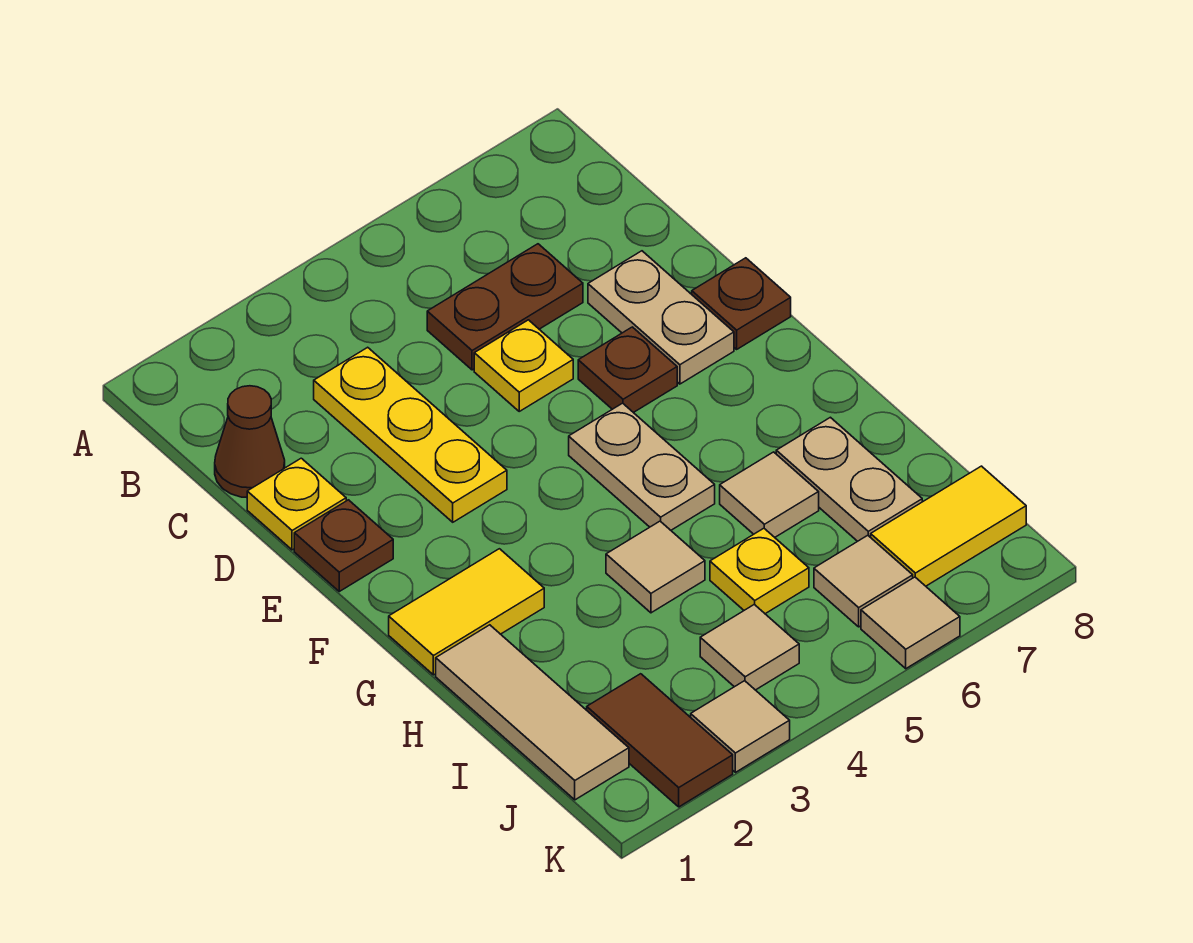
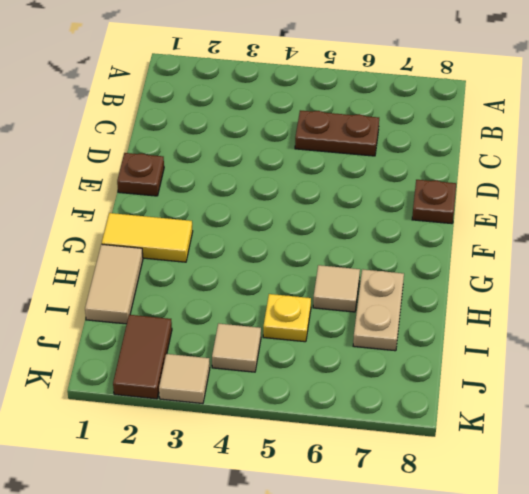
tan tile H1:I1 level 1 -> tan tile H1:J1 level 1
none -> brown cone C1 level 1
none -> yellow plate C3:E3 level 1
none -> yellow plate D1 level 1

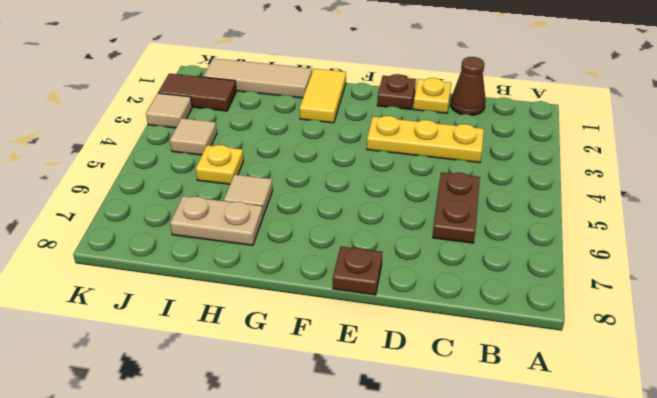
none -> yellow plate D5 level 1
none -> tan plate D7:E7 level 1
none -> brown plate E6 level 1

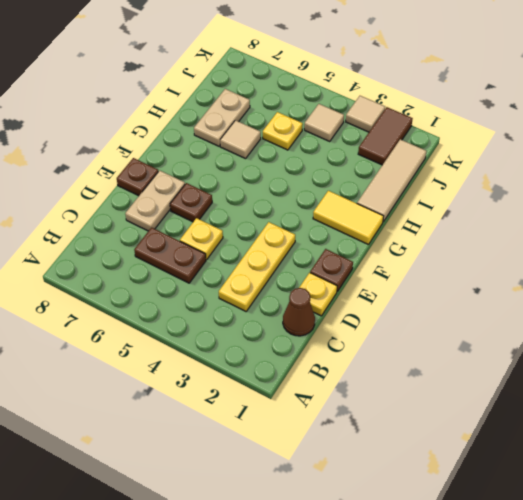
none -> tan plate F5:G5 level 1
none -> tan tile H4 level 1
none -> tan tile J6 level 1

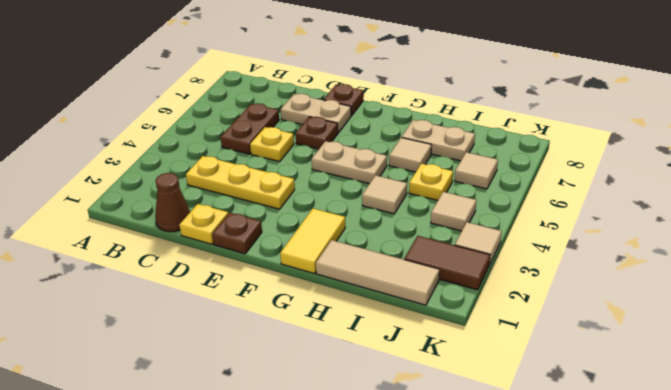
none -> yellow tile J7:J8 level 1
none -> tan tile K6 level 1

